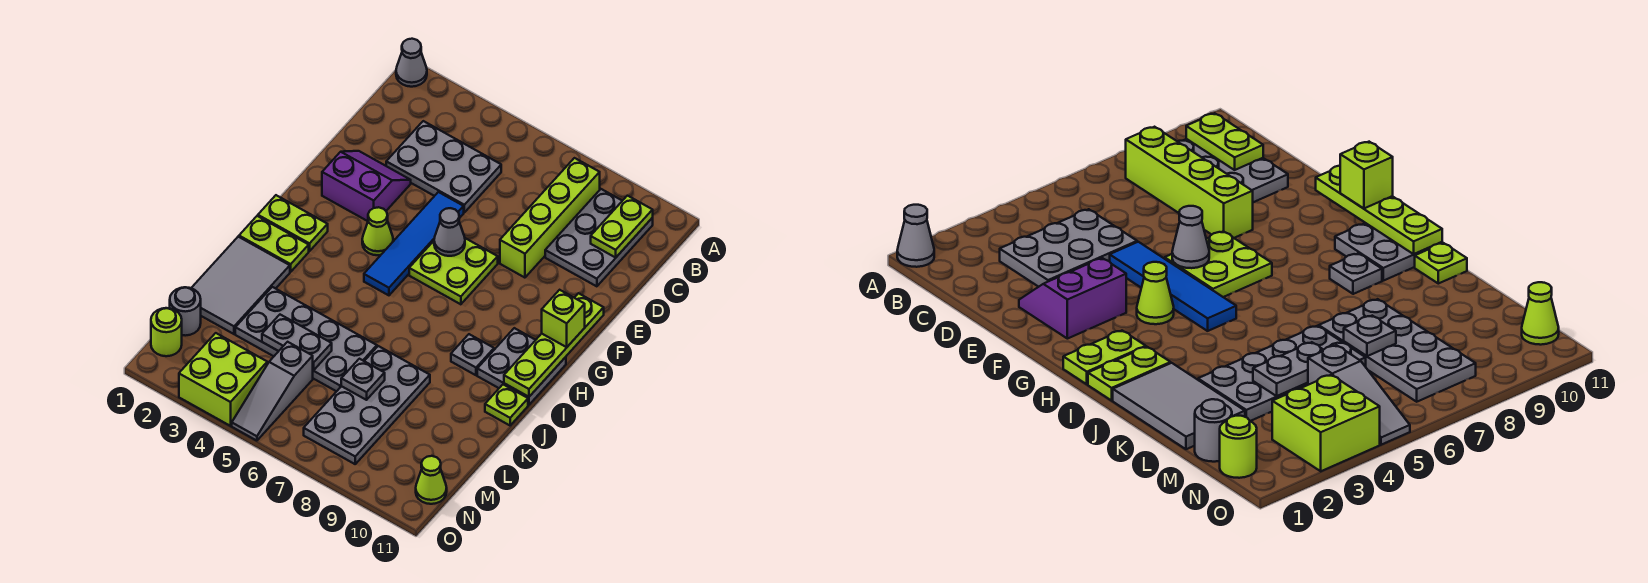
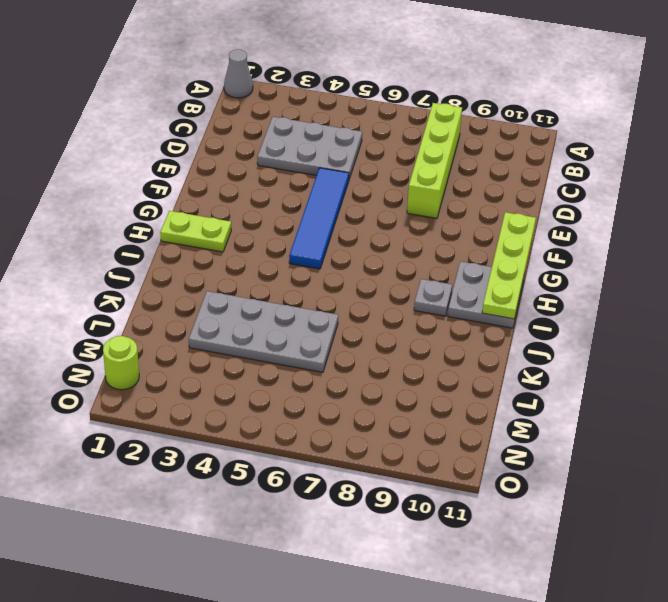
none -> grey plate B9:D10 level 1
none -> purple slope E2:F3 level 1 top F
none -> lime plate F6:G7 level 1

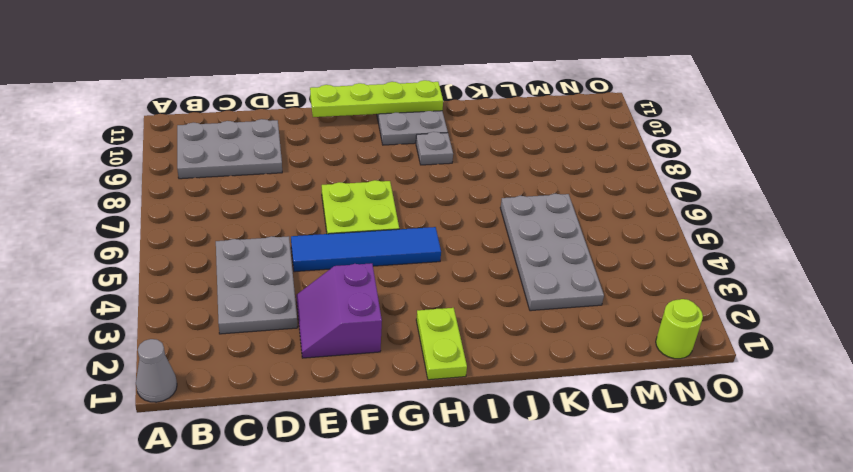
none -> lime brick B8:E8 level 1
none -> lime cone G4 level 1
none -> lime plate I1:I2 level 1

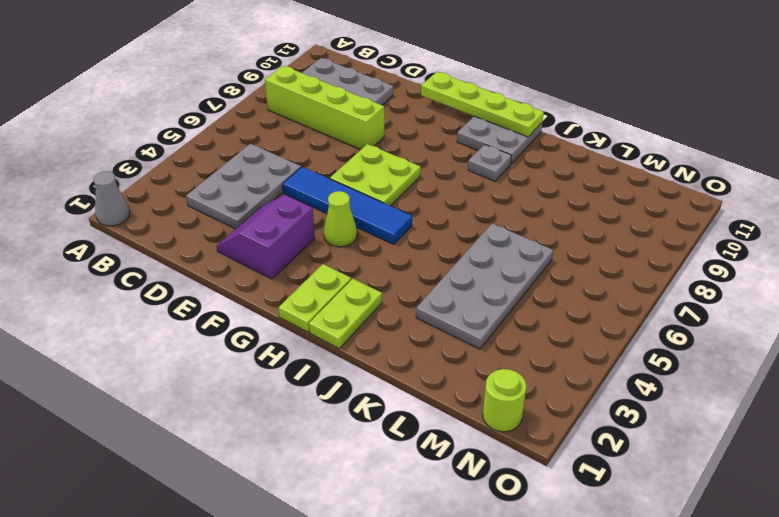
none -> grey tile J1:L2 level 1
none -> lime plate J11 level 1
none -> grey plate K7:N8 level 1

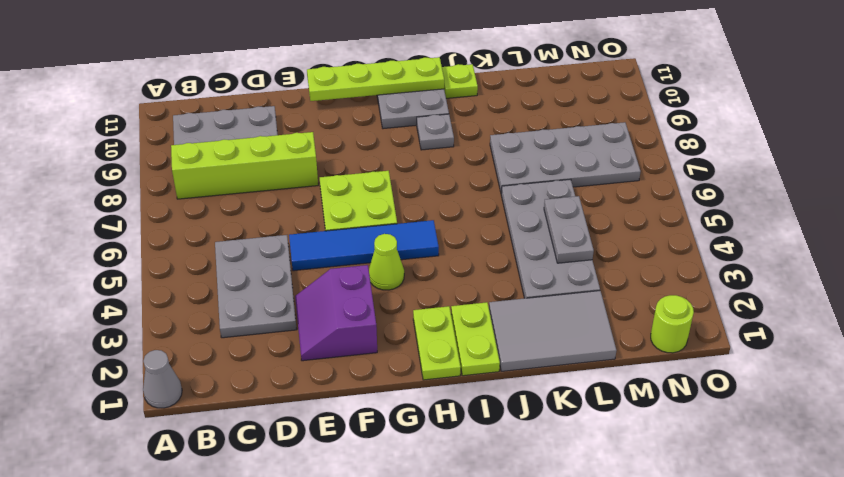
none -> grey round brick M1 level 1
none -> grey slope M5:O5 level 1 top M
none -> lime brick N3:O4 level 1

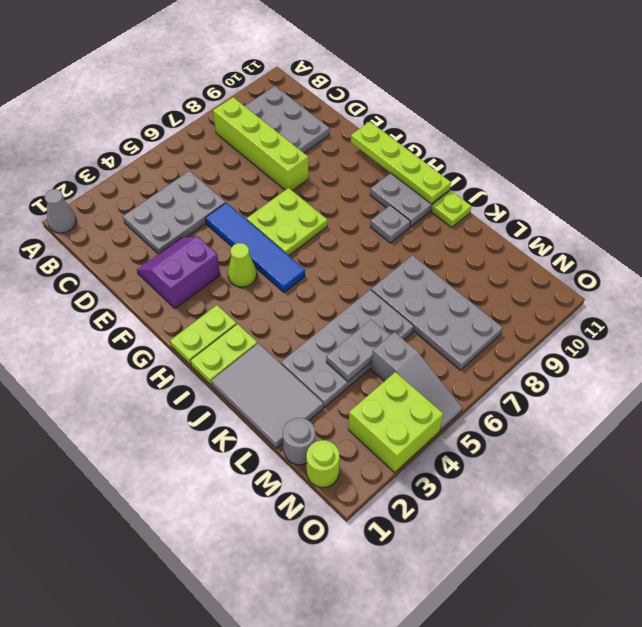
none -> lime cone N11 level 1
none -> lime plate B10:C10 level 2
none -> grey cone F6 level 2

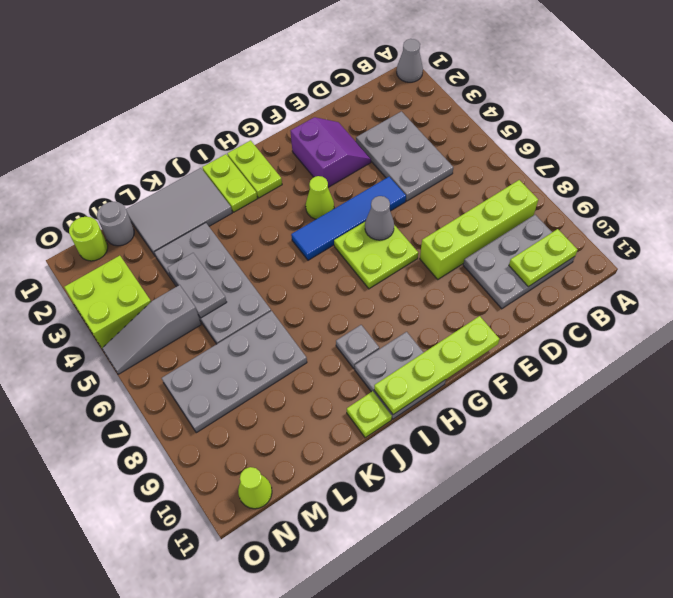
none -> grey plate L7 level 2
none -> lime brick G11 level 3

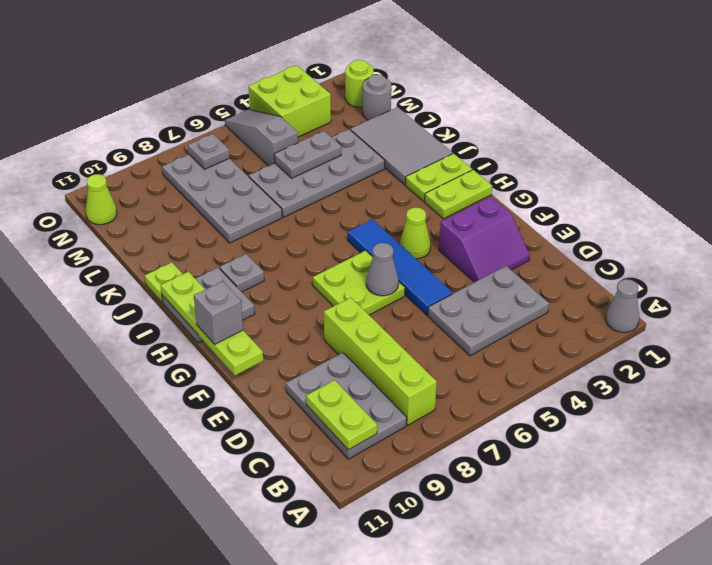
grey brick G11 level 3 -> lime brick G11 level 3
grey plate N7 level 2 -> grey plate L7 level 2

